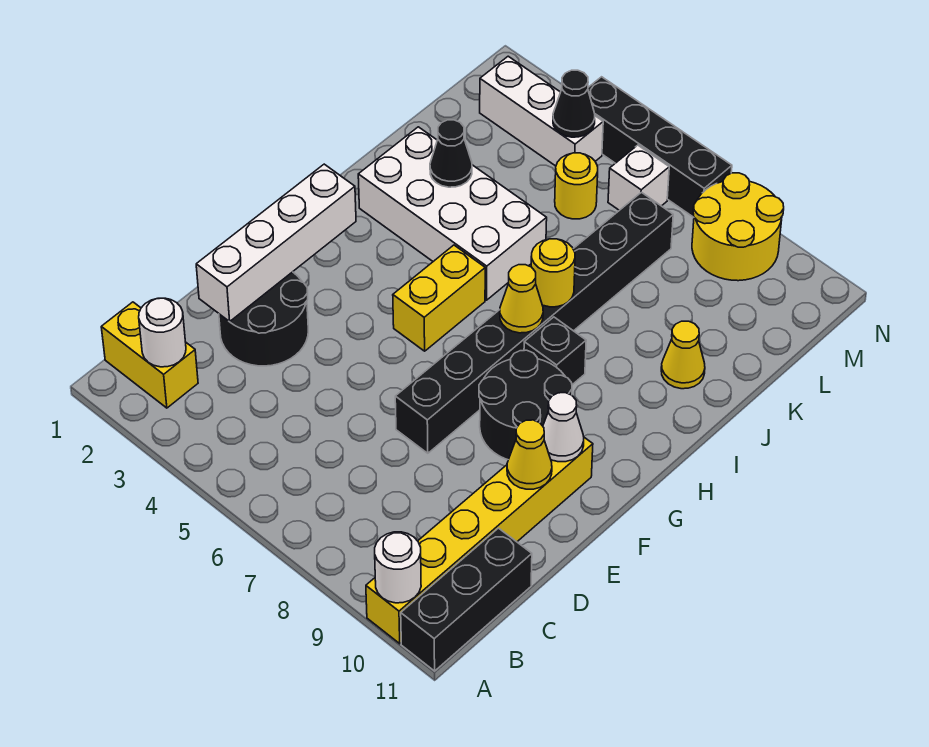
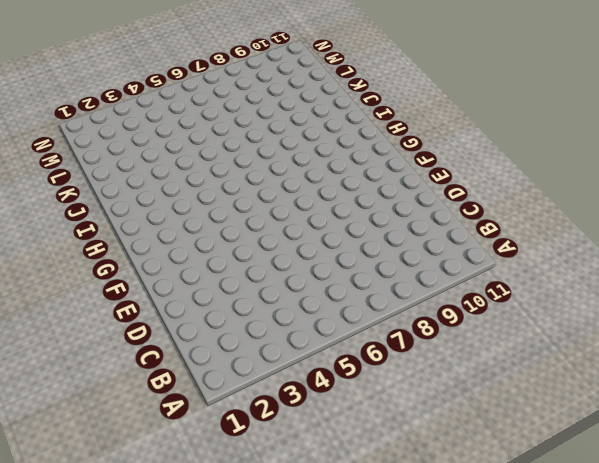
none -> yellow brick A10:F10 level 1
none -> black brick A11:C11 level 1
none -> yellow brick B1:B2 level 1

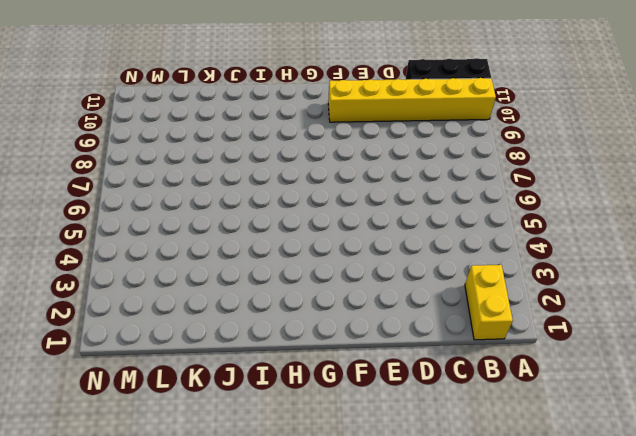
none -> black round brick D2:E3 level 1
none -> black brick E7:L7 level 1
none -> black round brick F8:G9 level 1

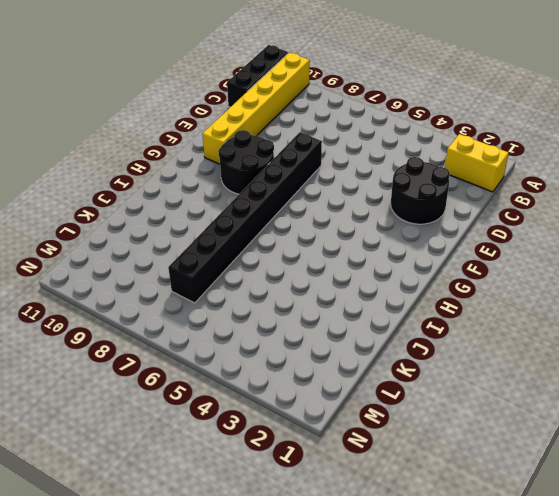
none -> yellow brick G5:H5 level 1
none -> black brick H8 level 1
none -> white brick I2:J5 level 1

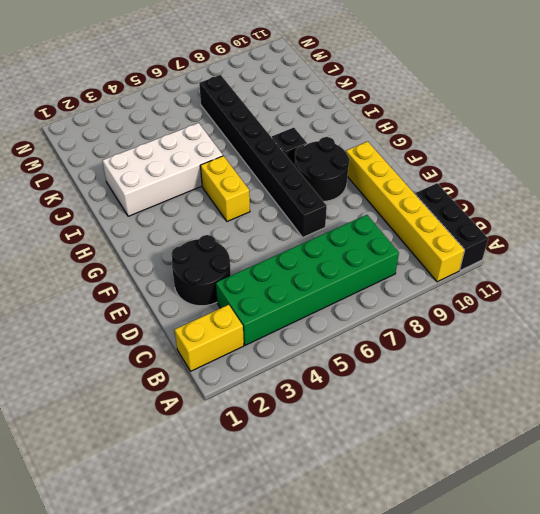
green brick B3:C8 level 1 -> none
none -> yellow cone J10 level 1
none -> yellow round brick L5 level 1
none -> white brick M2:M4 level 1

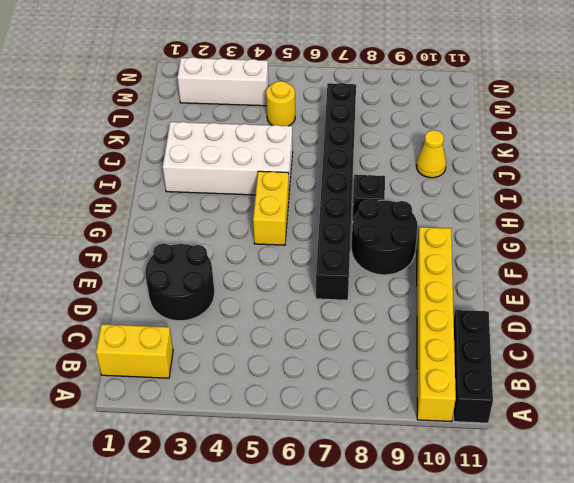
none -> white brick M6 level 1
none -> yellow round brick M8:N9 level 1
none -> black brick N4:N7 level 1

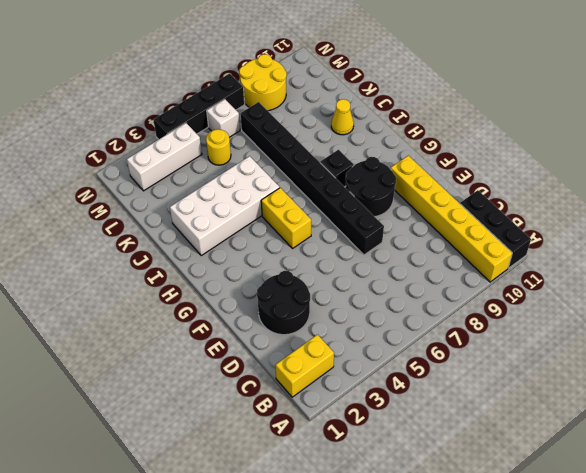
none -> white round brick A10 level 2
none -> white round brick B2 level 2
none -> white brick D2:G2 level 2

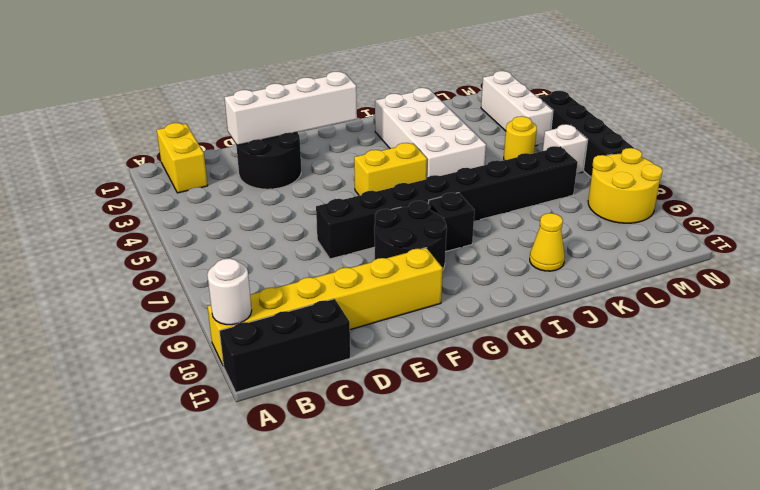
none -> white round brick B2 level 2
none -> yellow cone E10 level 2
none -> white cone F10 level 2

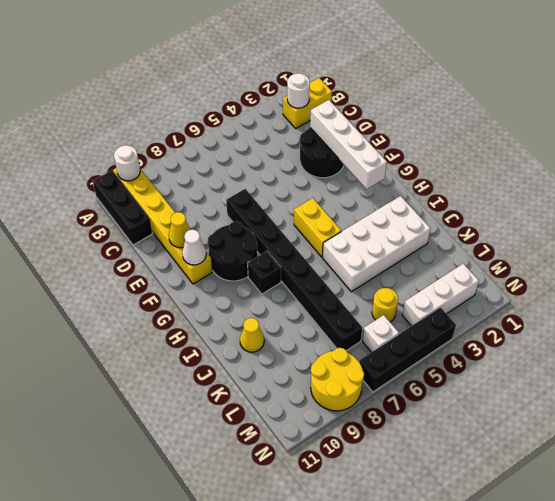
none -> yellow cone H7 level 2
none -> yellow round brick I7 level 2
none -> black cone J3 level 2

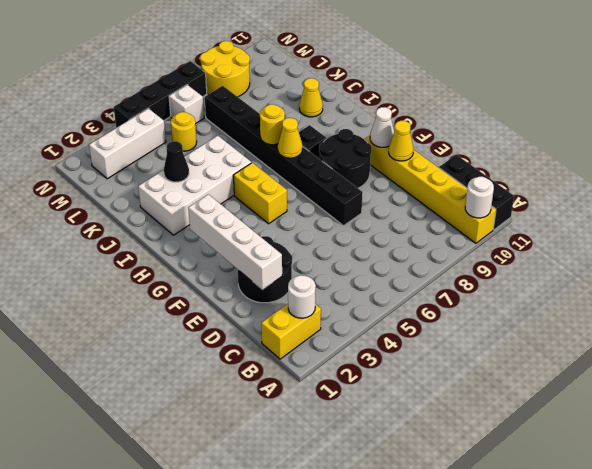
none -> black cone M4 level 2

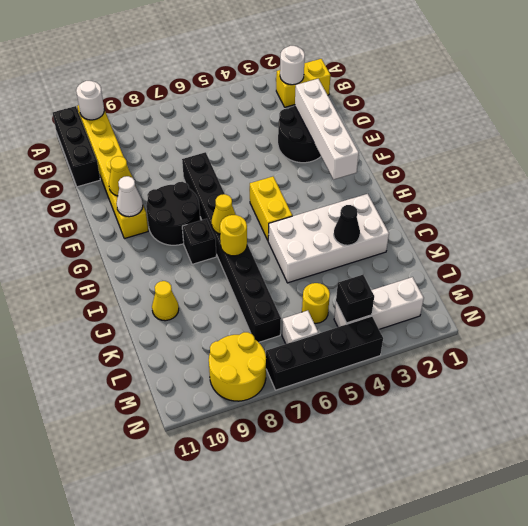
black brick M4 level 2 -> black cone M4 level 2

